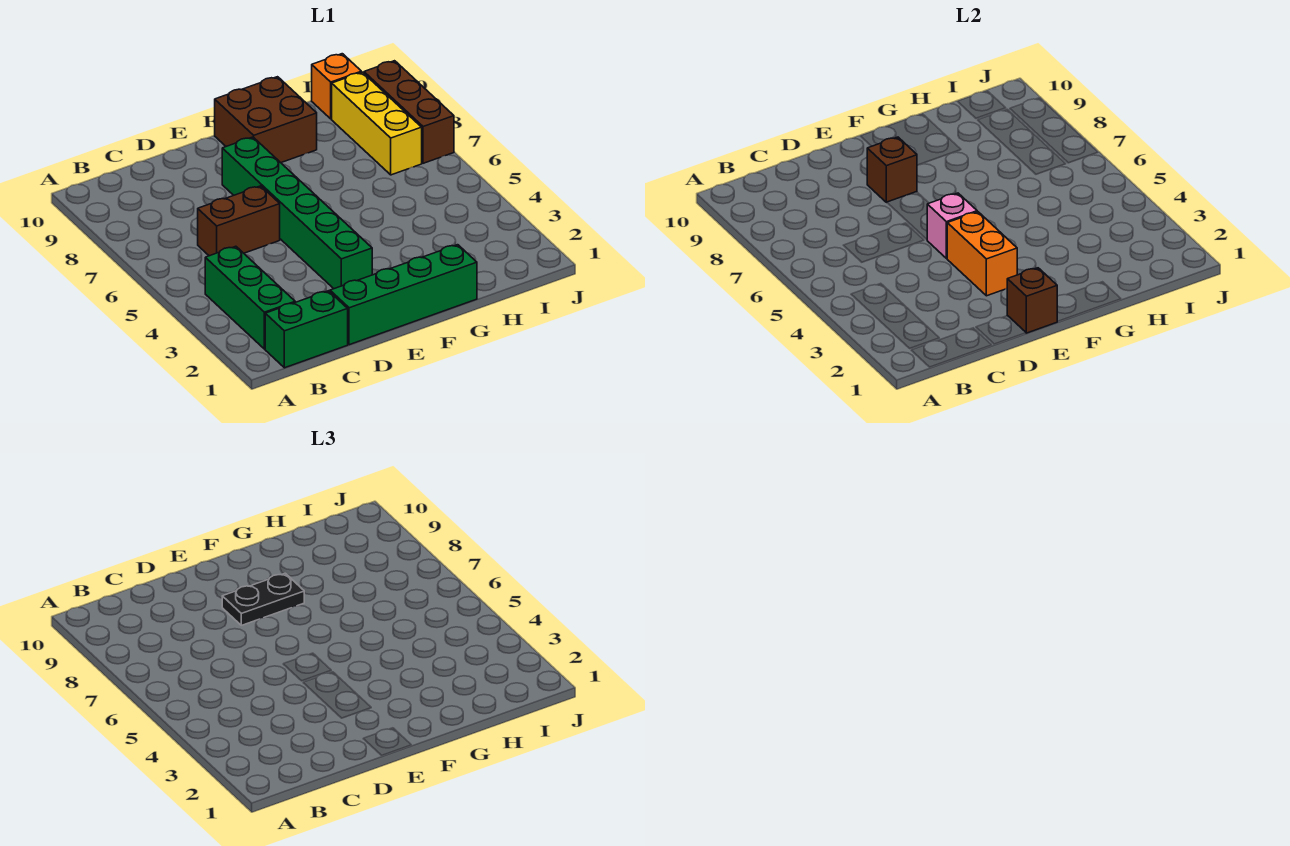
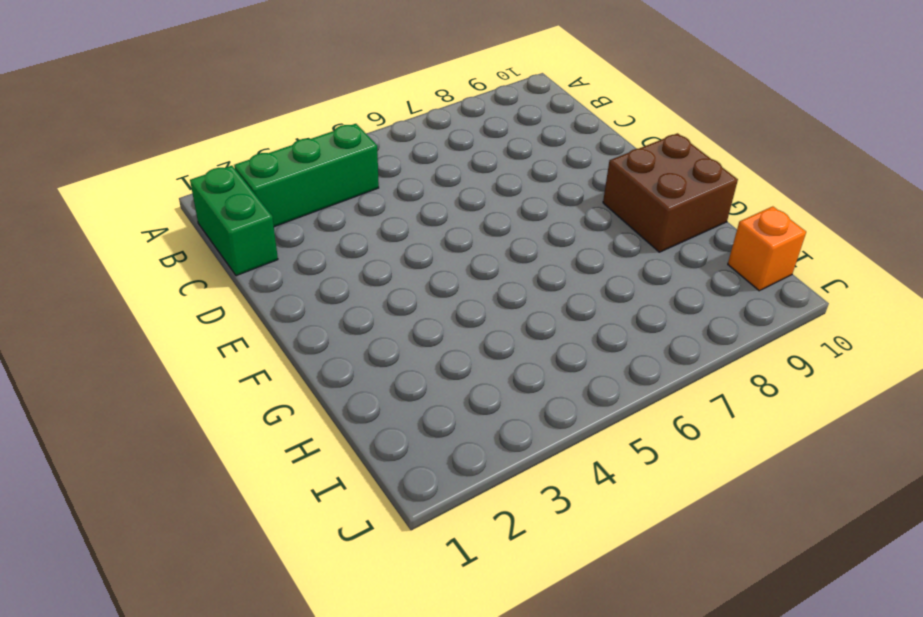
none -> brown brick C6:D6 level 1
none -> green brick D1:G1 level 1
none -> green brick E3:E8 level 1

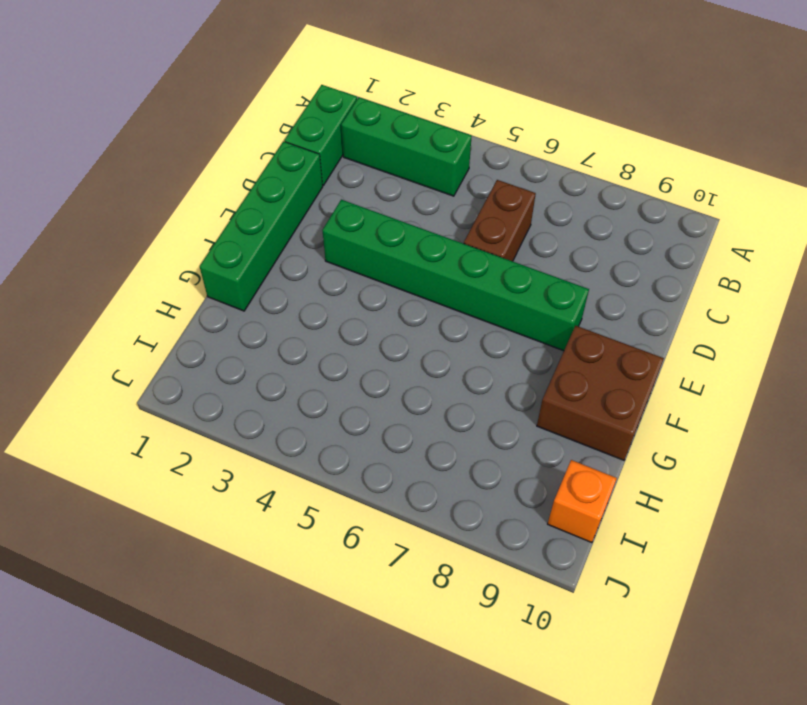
none -> yellow brick I7:I9 level 1
none -> brown brick J7:J9 level 1
none -> brown brick E1 level 2

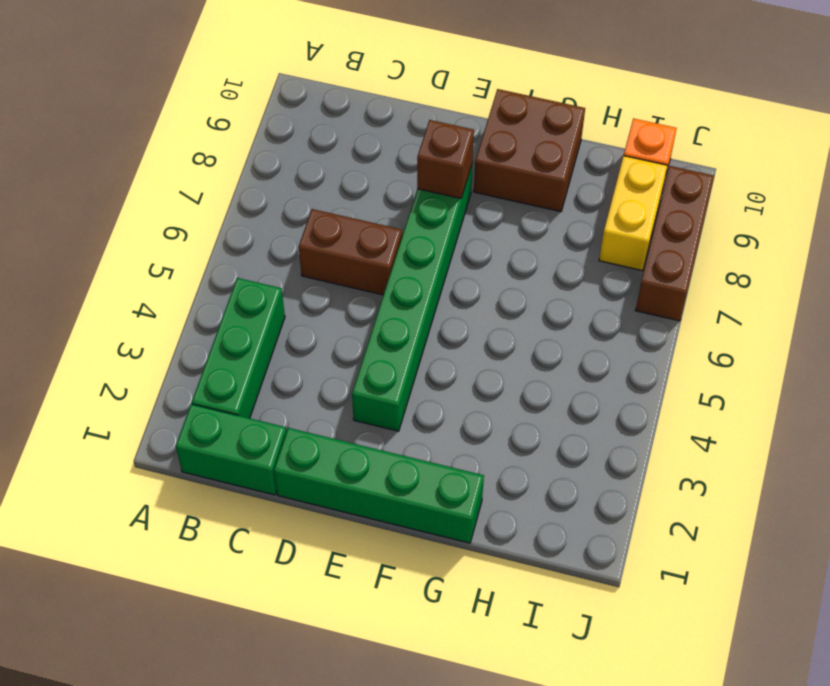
yellow brick I8:I9 level 1 -> yellow brick I7:I9 level 1
none -> brown brick E1 level 2
none -> orange brick E3:E4 level 2
none -> pink brick E5 level 2

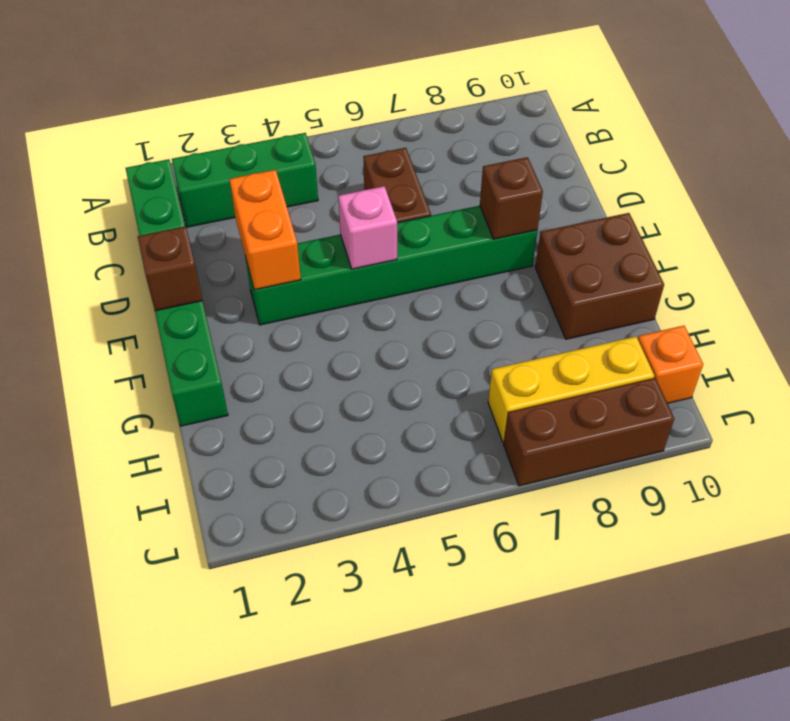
orange brick D3:E3 level 2 -> orange brick E3:E4 level 2
none -> black plate E8:F8 level 3

